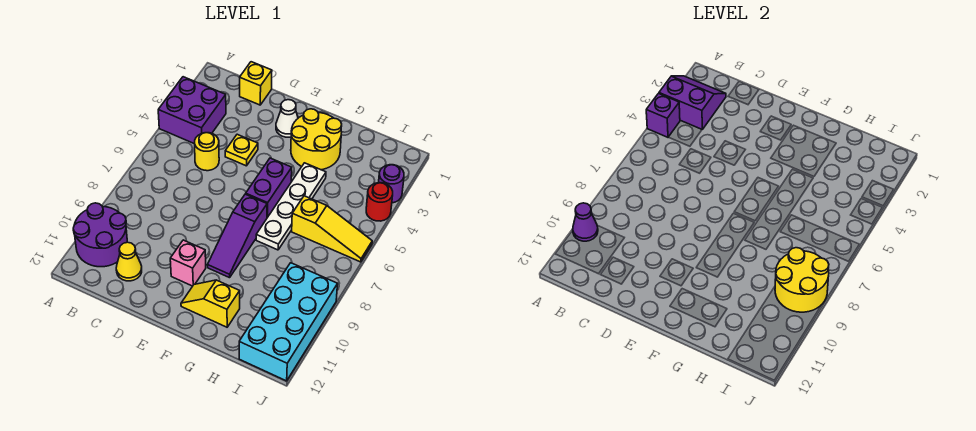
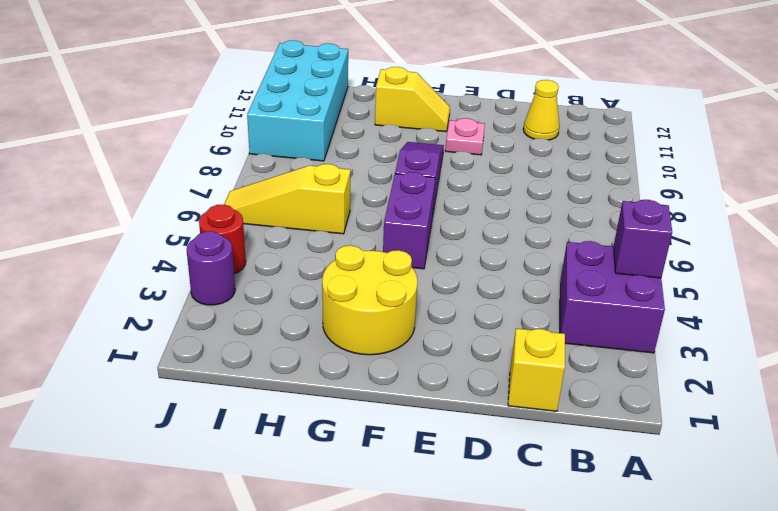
pink plate E10 level 1 -> pink brick E10 level 1
none -> purple round brick A10:B11 level 1
none -> yellow round brick C5 level 1
none -> yellow plate D4 level 1

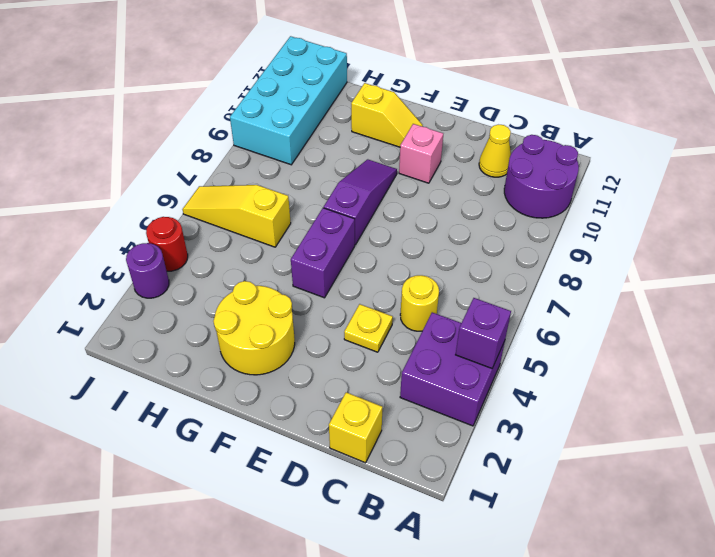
none -> white cone E2 level 1
none -> white plate G4:G7 level 1
none -> purple slope A2:B3 level 2 top 3

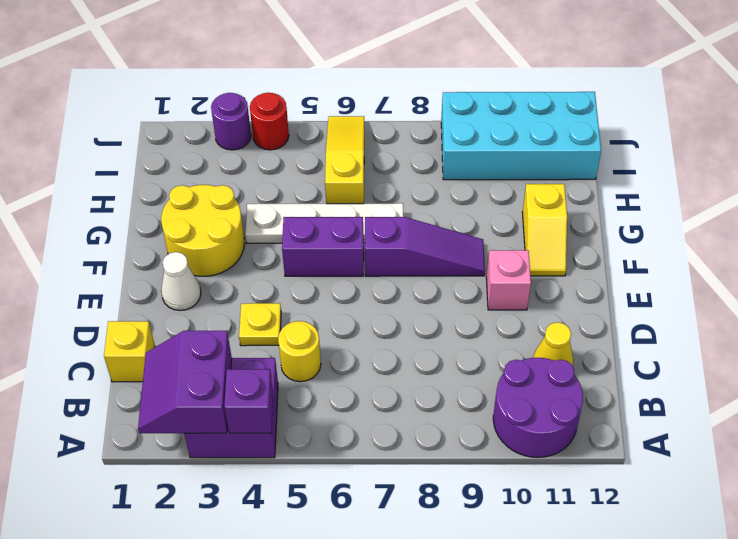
none -> purple cone A10 level 2
none -> yellow round brick I8:J9 level 2

